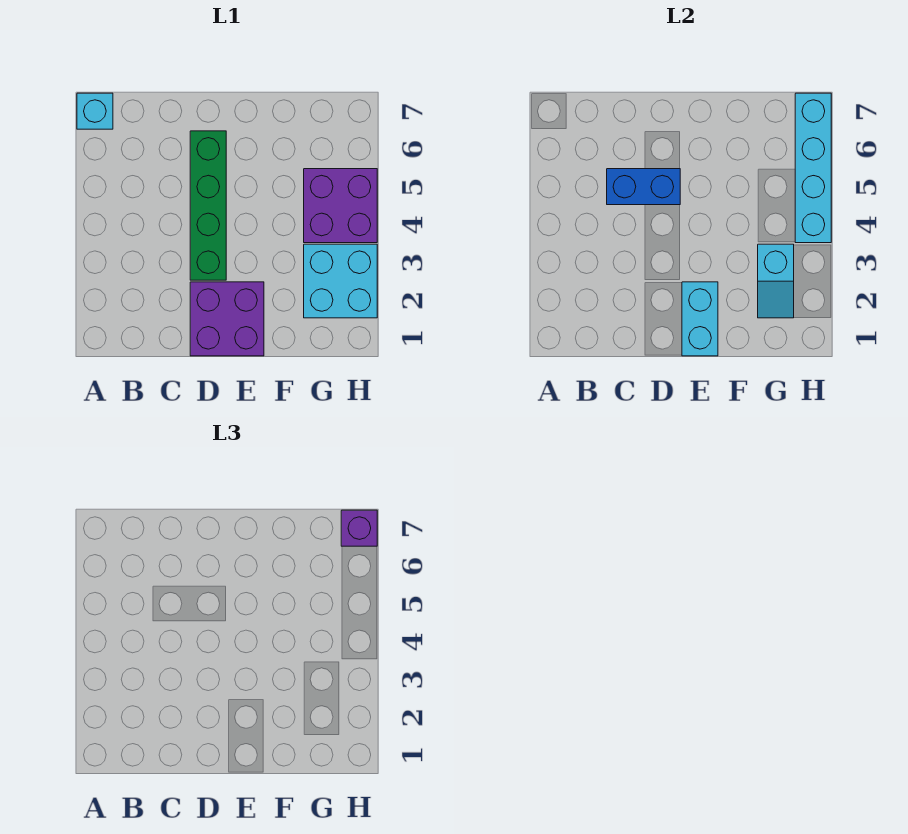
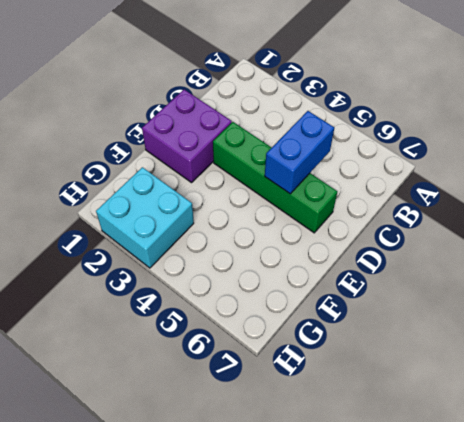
none -> cyan brick A7 level 1
none -> purple brick G4:H5 level 1

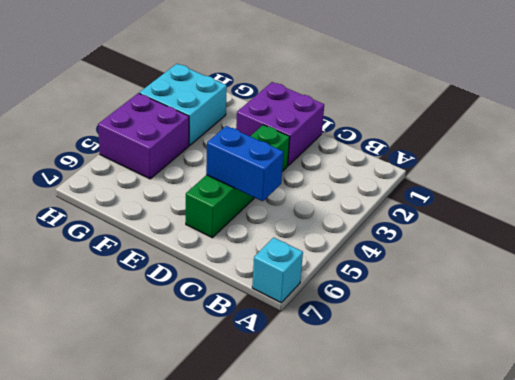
none -> cyan brick E1:E2 level 2
none -> cyan slope G2:G3 level 2 top 3

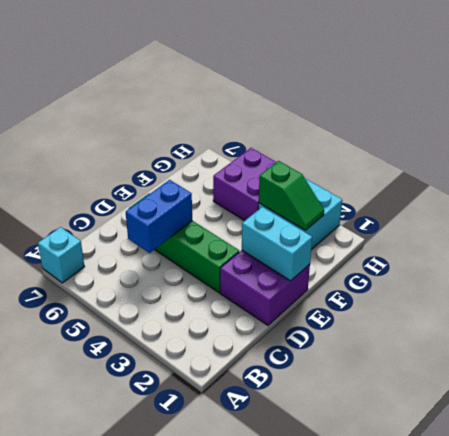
green slope G2:G3 level 2 top 3 -> cyan slope G2:G3 level 2 top 3
none -> cyan brick H4:H7 level 2
none -> purple brick H7 level 3

